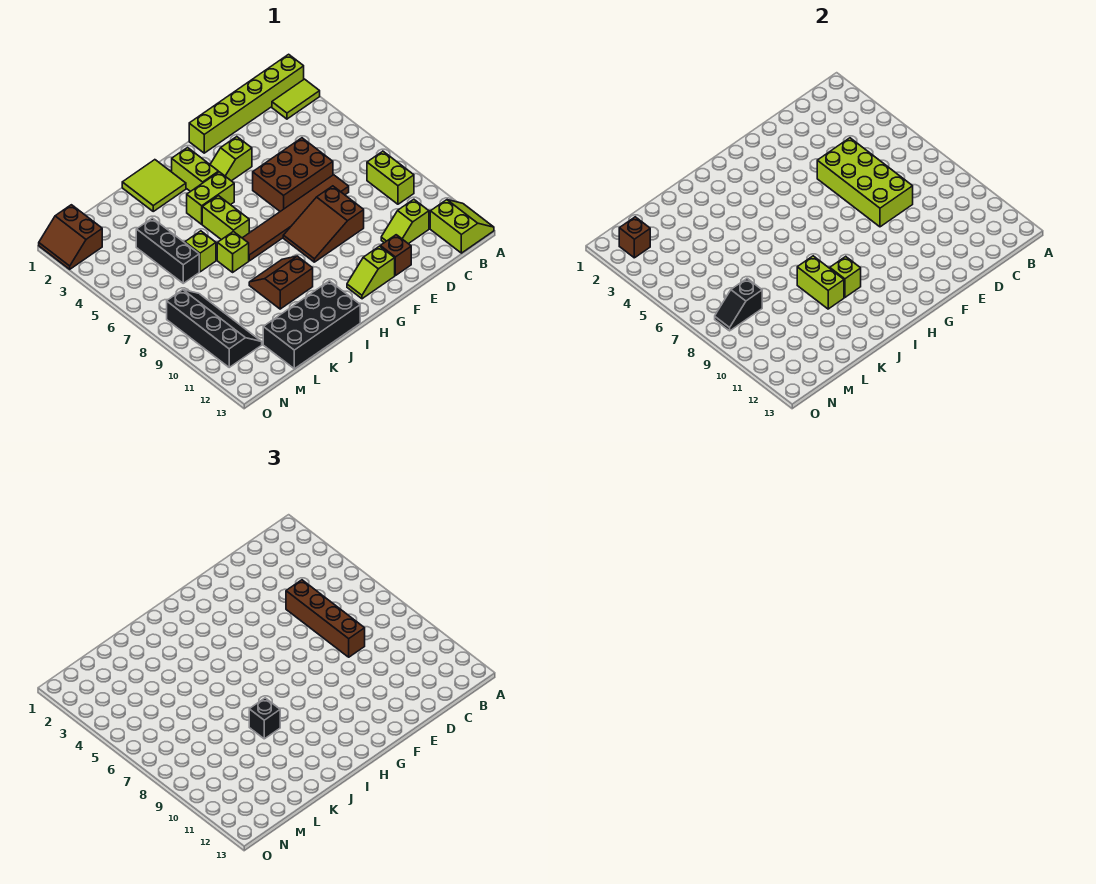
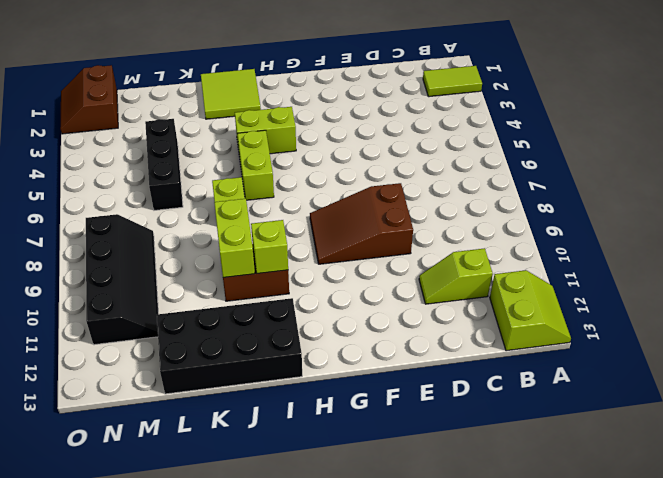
none -> lime brick A1:F1 level 1
none -> lime brick B8:B9 level 1
none -> brown brick D5:F6 level 1

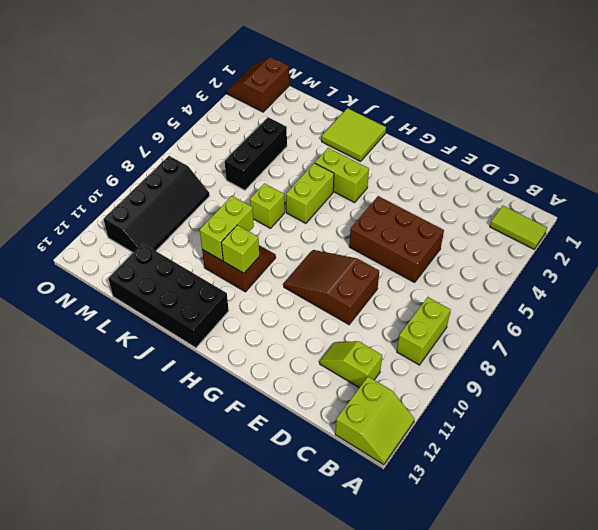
none -> lime brick A1:F1 level 1
none -> brown tile D7:I7 level 1
none -> brown brick E12 level 1

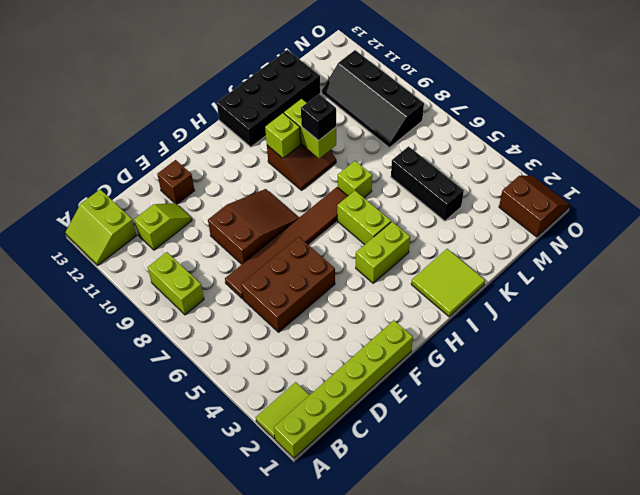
none -> lime slope F3:G3 level 1 top F
none -> lime slope F12:G12 level 1 top F
none -> lime brick H2:H3 level 1

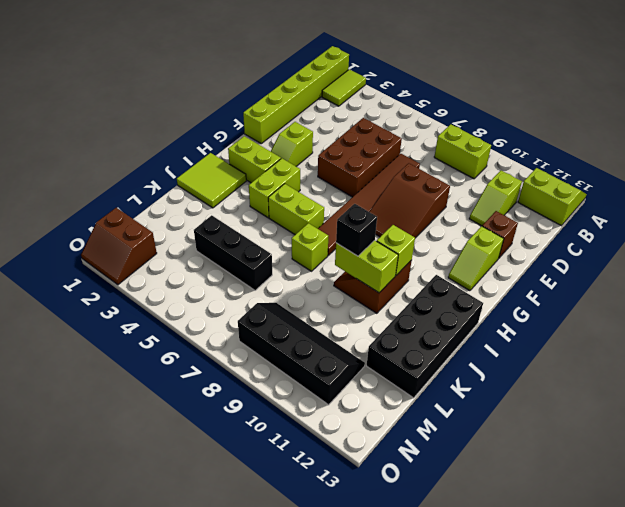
none -> lime brick K6 level 1
none -> lime brick D5:E8 level 2
none -> black slope M8:N8 level 2 top M

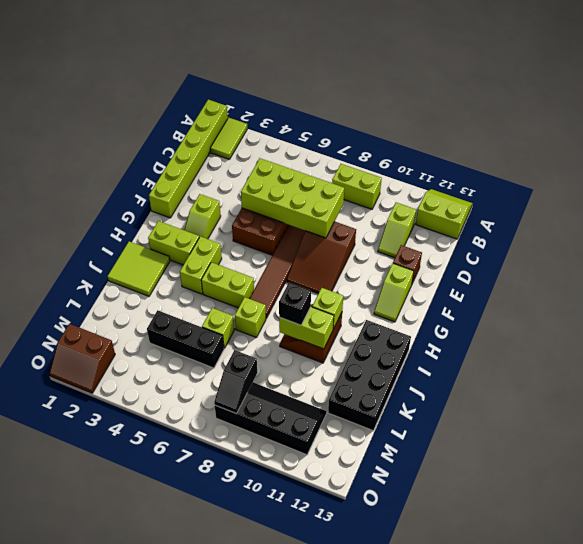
none -> brown brick N2 level 2
none -> brown brick D5:D8 level 3

